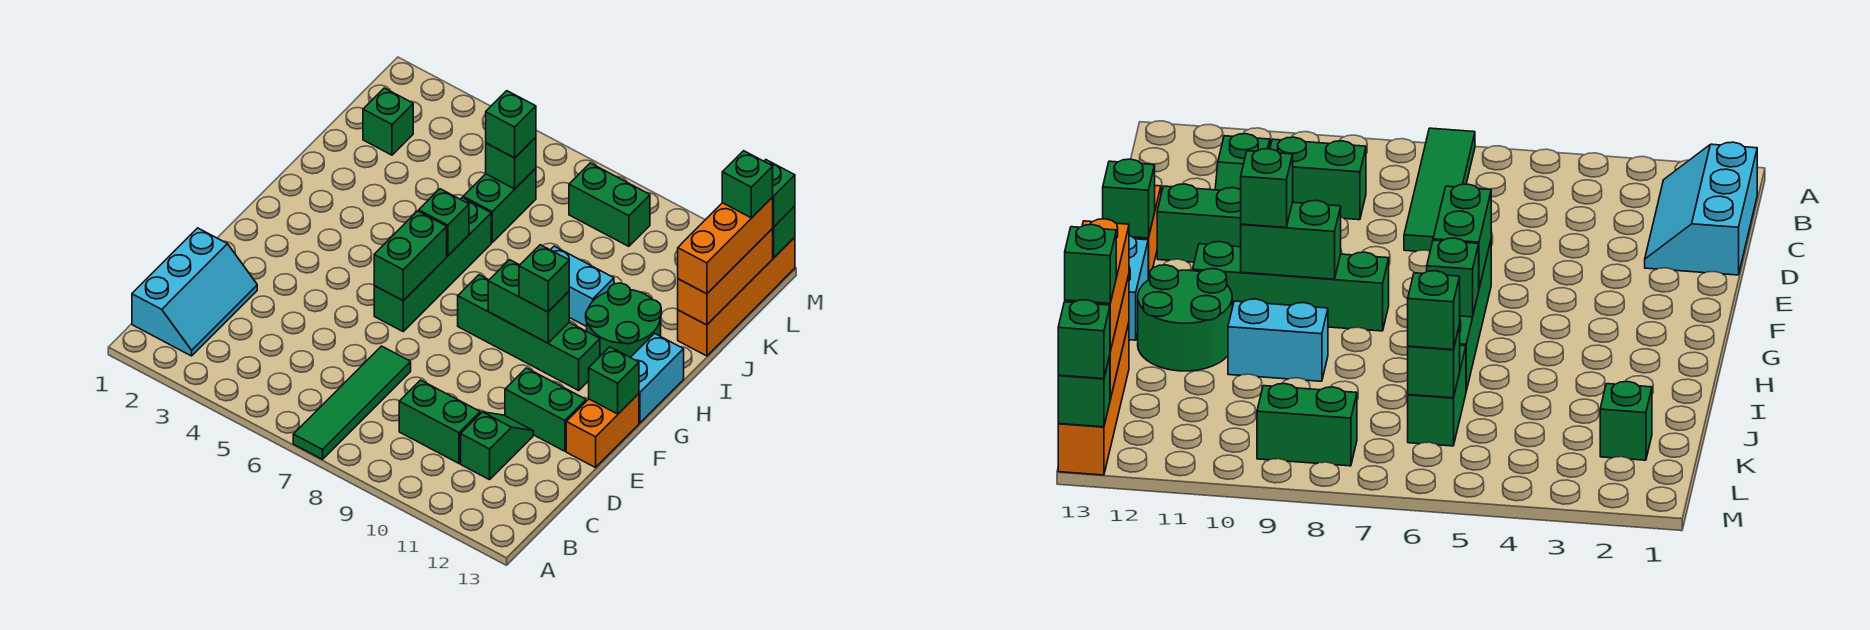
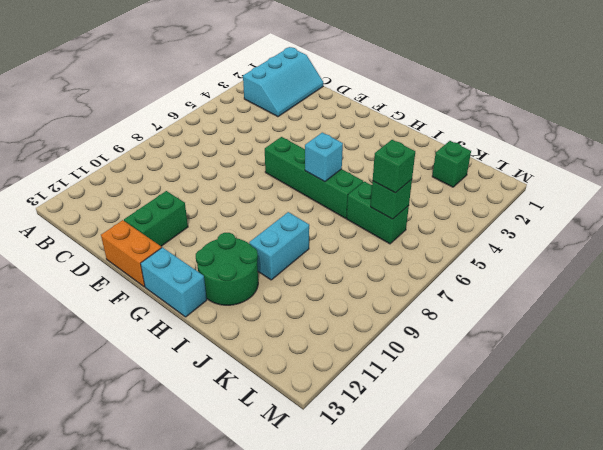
cyan slope B1:C3 level 1 top B -> cyan slope B1:D2 level 1 top 1
cyan brick H6 level 2 -> green brick H6 level 2
none -> green tile A7:D7 level 1
none -> green brick C9:C10 level 1
none -> green slope C11:D11 level 1 top C

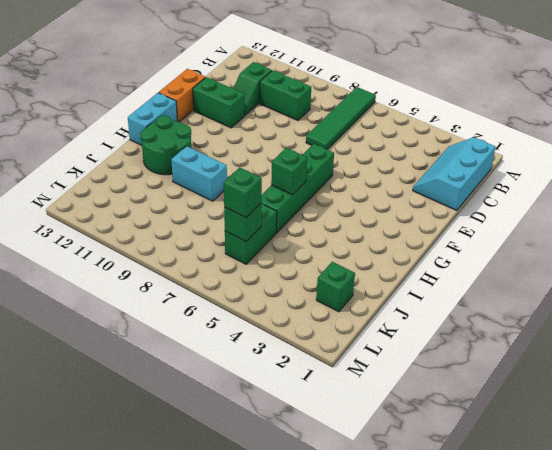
none -> green brick G8:G11 level 1
none -> orange brick J13:M13 level 1
none -> green brick L8:L9 level 1

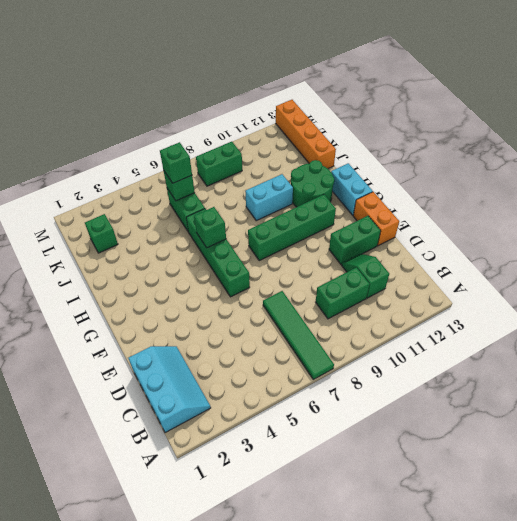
none -> green brick F6:G6 level 2
none -> green brick F13 level 2
none -> green brick G9:G10 level 2

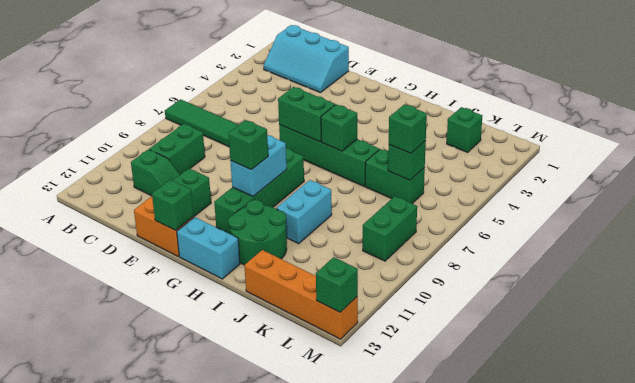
cyan brick G9:G10 level 2 -> green brick G9:G10 level 2
none -> orange brick J13:L13 level 2
none -> orange brick J13:L13 level 3
none -> green brick M13 level 3

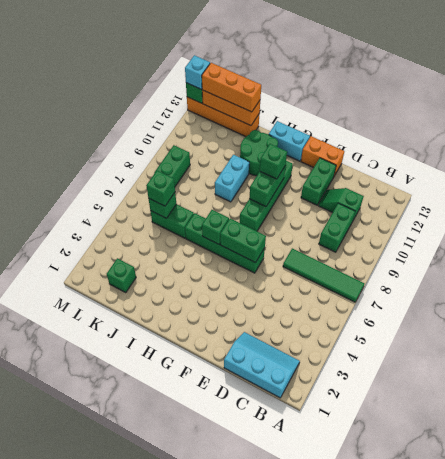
cyan brick M13 level 3 -> green brick M13 level 3
none -> green brick F13 level 2
none -> green brick L13 level 4

